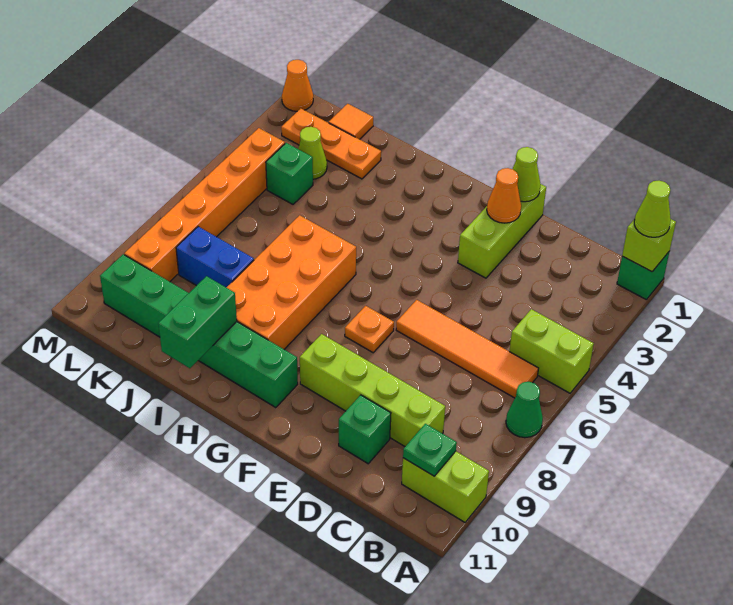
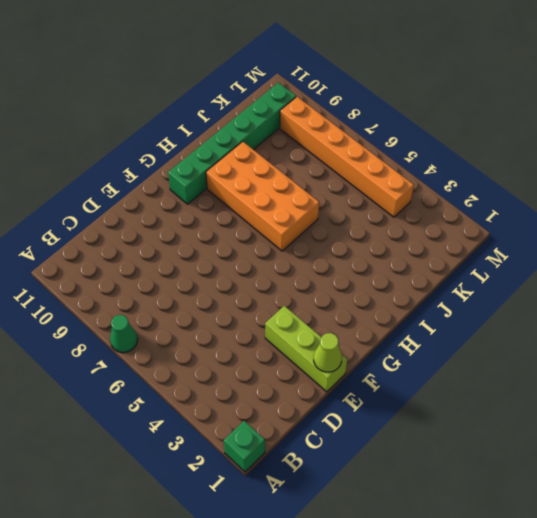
none -> lime brick A5:B5 level 1
none -> lime brick A10:B10 level 1
none -> orange tile B6:E6 level 1

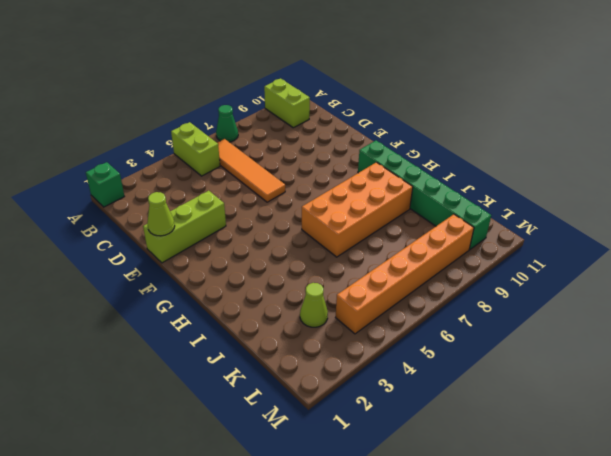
none -> lime brick C9:F9 level 1
none -> green brick D10 level 1
none -> orange plate F7 level 1

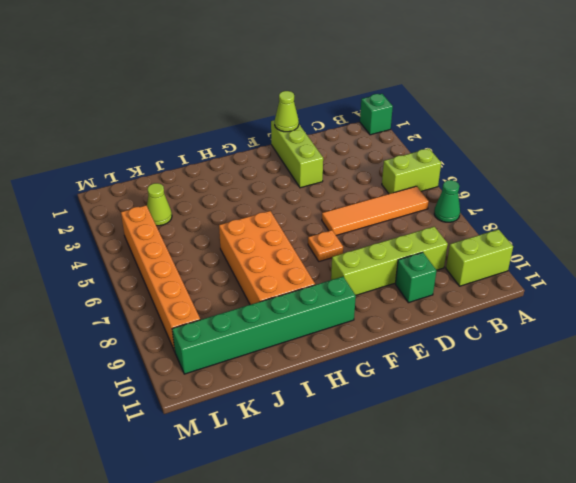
none -> orange plate J2:L2 level 1
none -> blue brick J8:K8 level 1
none -> orange tile K1 level 1

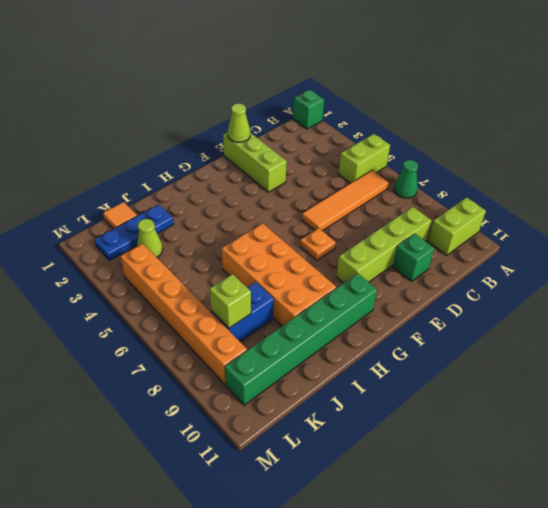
blue plate J2:L2 level 1 -> orange plate J2:L2 level 1
lime brick K8 level 2 -> lime brick A1 level 2
none -> green brick K4 level 1
none -> orange cone M1 level 1
none -> green plate B10 level 2

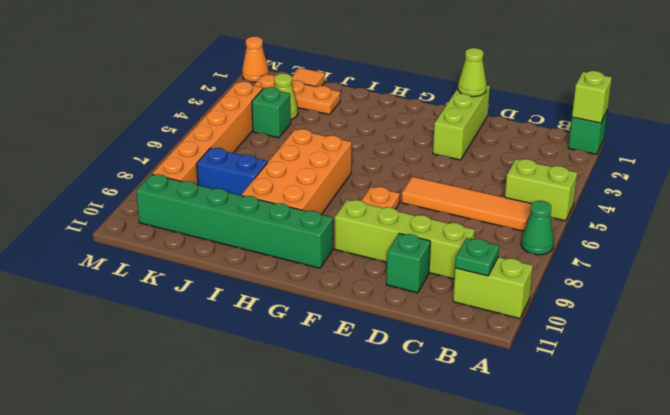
none -> orange cone E2 level 2
none -> green brick I10:I11 level 2
none -> lime cone A1 level 3

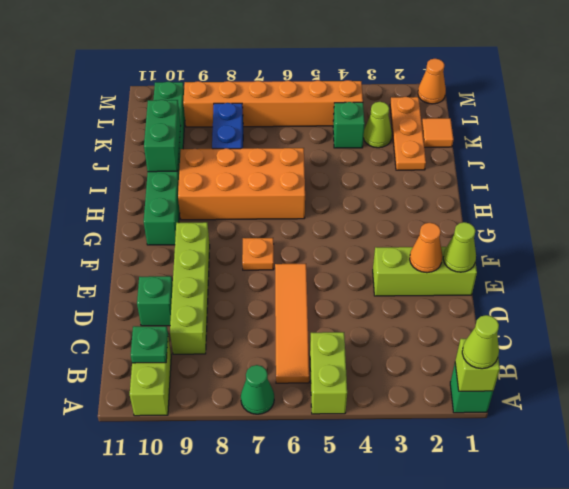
green brick I10:J10 level 2 -> green brick I10:I11 level 2

